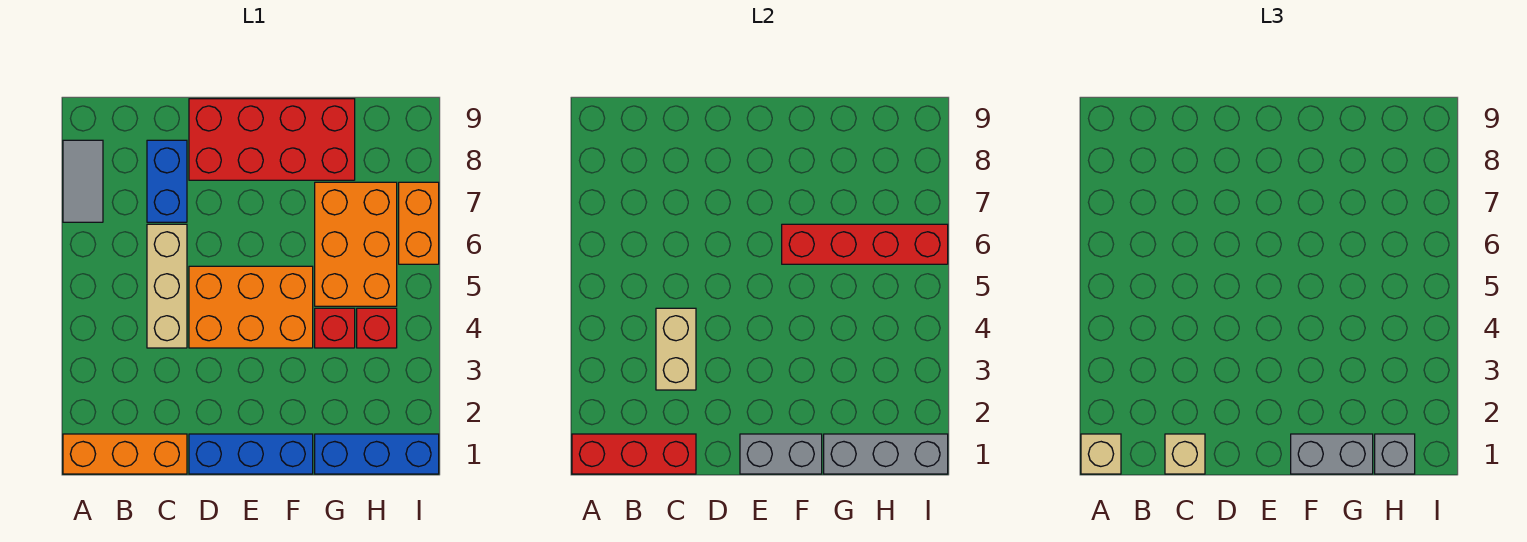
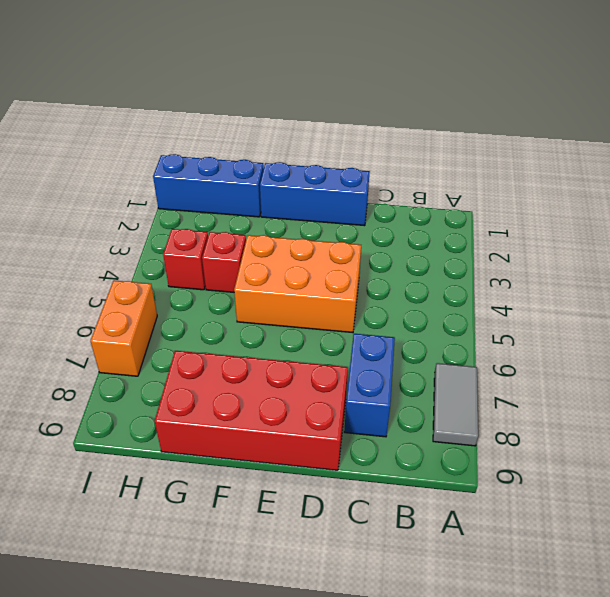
none -> orange brick A1:C1 level 1
none -> tan brick C4:C6 level 1
none -> orange brick G5:H7 level 1

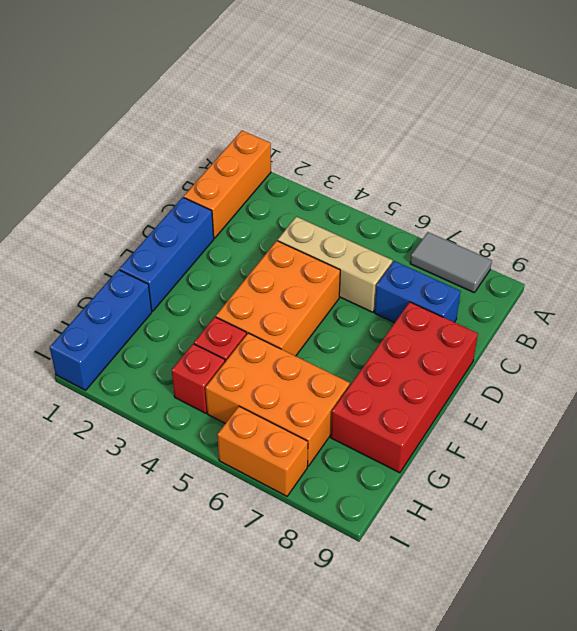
none -> red brick A1:C1 level 2
none -> tan brick C3:C4 level 2
none -> grey brick E1:F1 level 2

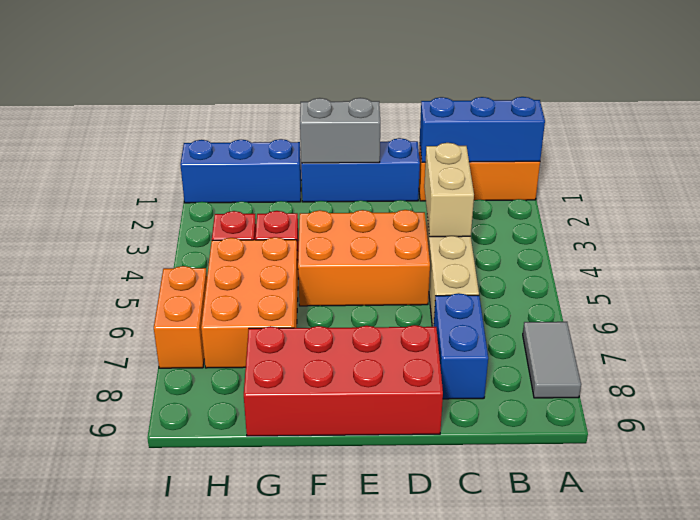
blue brick A1:C1 level 2 -> red brick A1:C1 level 2
none -> red brick F6:I6 level 2
none -> grey brick G1:I1 level 2
none -> tan brick A1 level 3

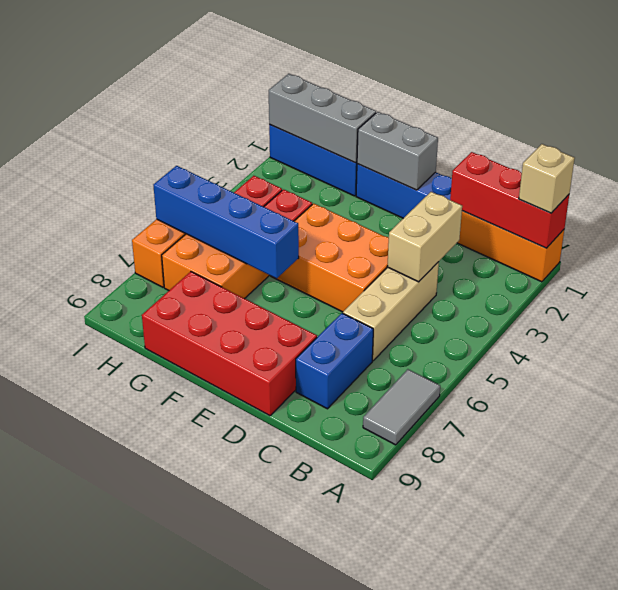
blue brick F6:I6 level 2 -> red brick F6:I6 level 2
none -> tan brick C1 level 3
none -> grey brick F1:G1 level 3
none -> grey brick H1 level 3

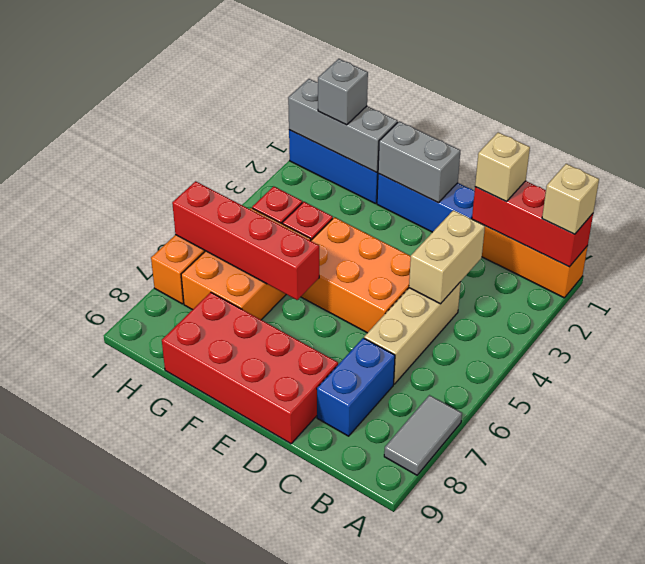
none -> grey brick F1:G1 level 3

